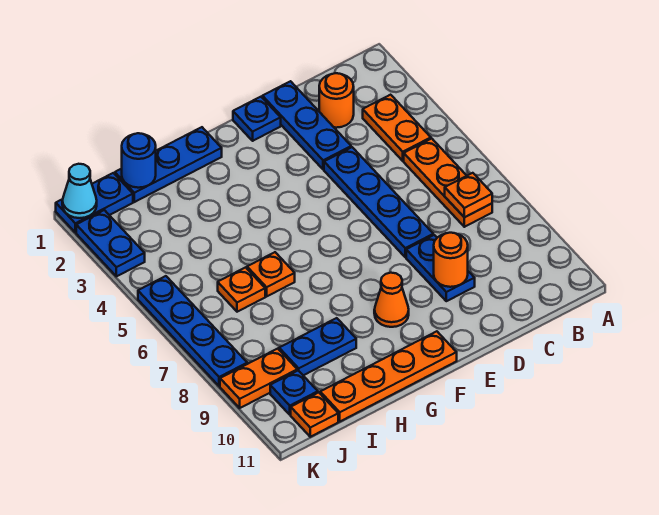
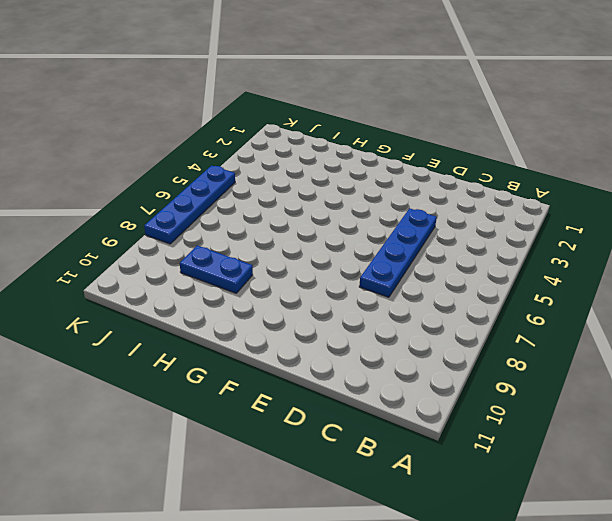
none -> orange plate B3:B4 level 1
none -> orange plate B5:B7 level 1
none -> orange round brick C2 level 1

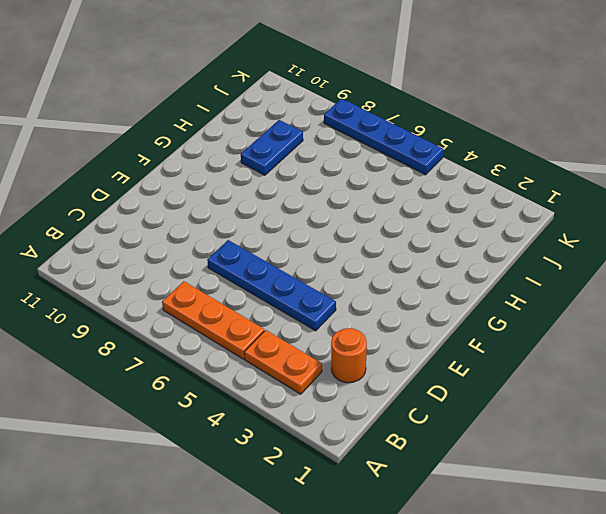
none -> blue plate D1:D3 level 1
none -> blue plate D8:D9 level 1
none -> blue plate E1 level 1

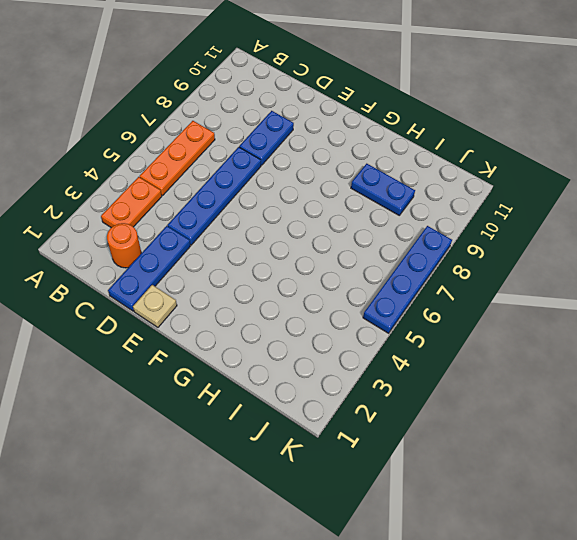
tan plate E1 level 1 -> blue plate E1 level 1
none -> orange cone F9 level 1
none -> orange plate F11:I11 level 1
none -> blue plate G1:I1 level 1

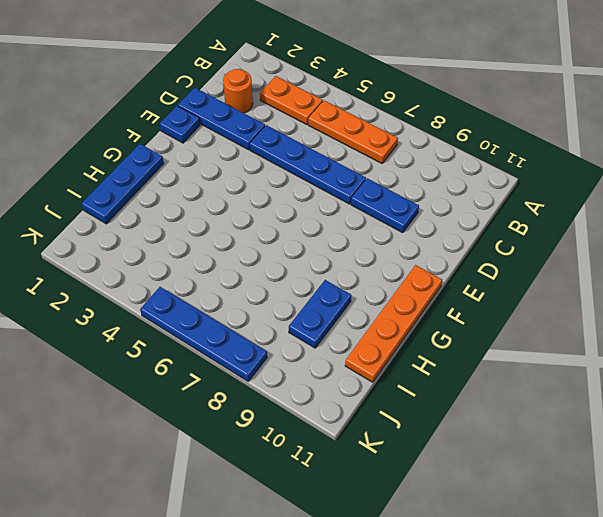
none -> orange cone F9 level 1
none -> orange plate H6 level 1
none -> orange plate I6 level 1

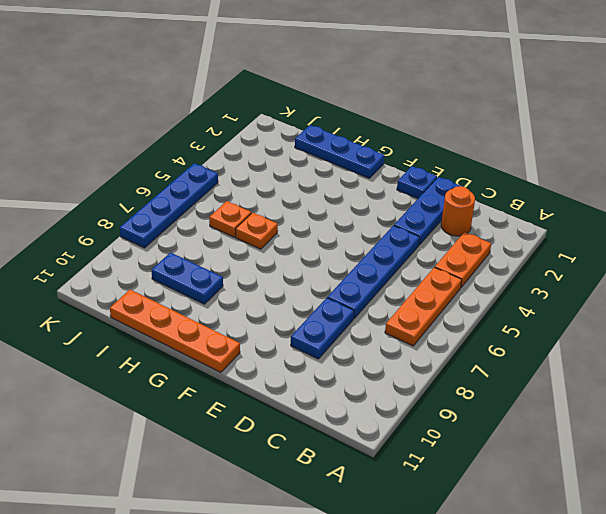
none -> orange cone F9 level 1
none -> blue plate J1:K1 level 1
none -> orange plate J9:K9 level 1

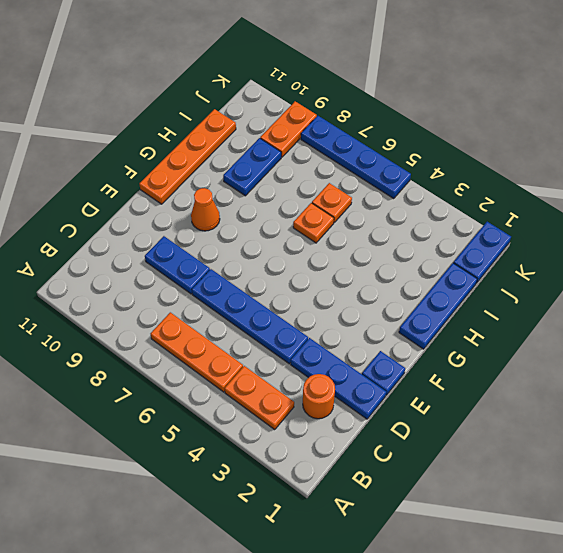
none -> blue plate J10 level 1
none -> orange plate J11 level 1
none -> blue plate K2:K3 level 1

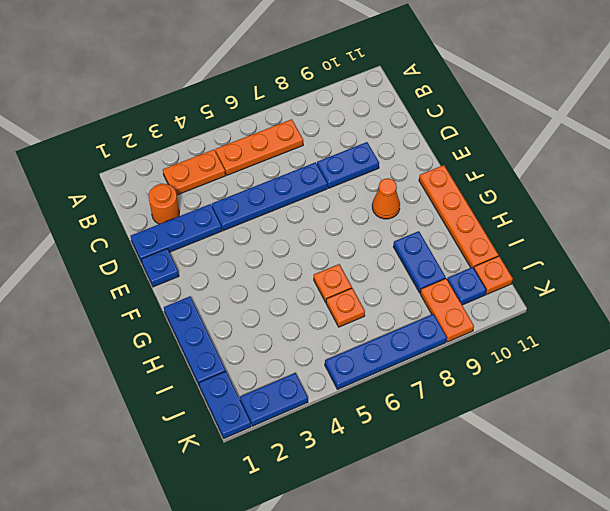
none -> orange plate B7 level 2
none -> orange round brick D9 level 2
none -> blue round brick I1 level 2

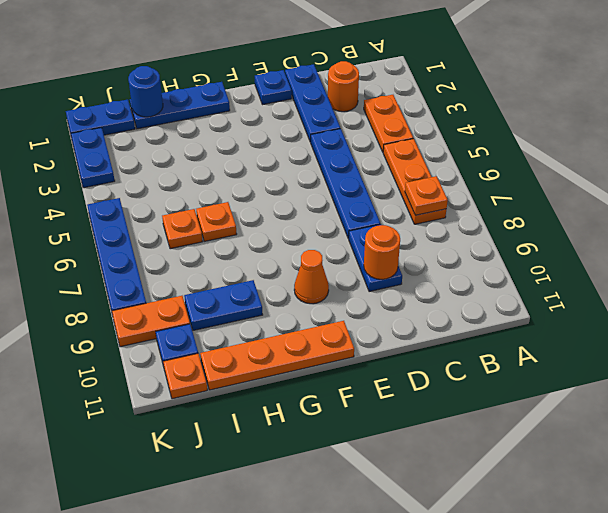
none -> cyan cone K1 level 2

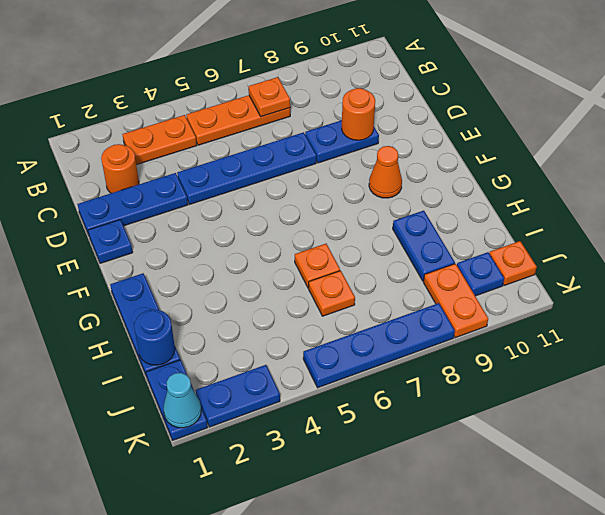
none -> orange plate F11:I11 level 1

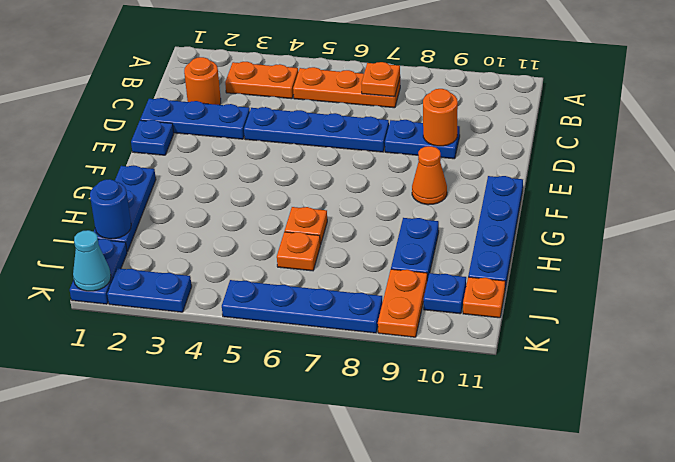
blue plate F11:I11 level 1 -> orange plate F11:I11 level 1

